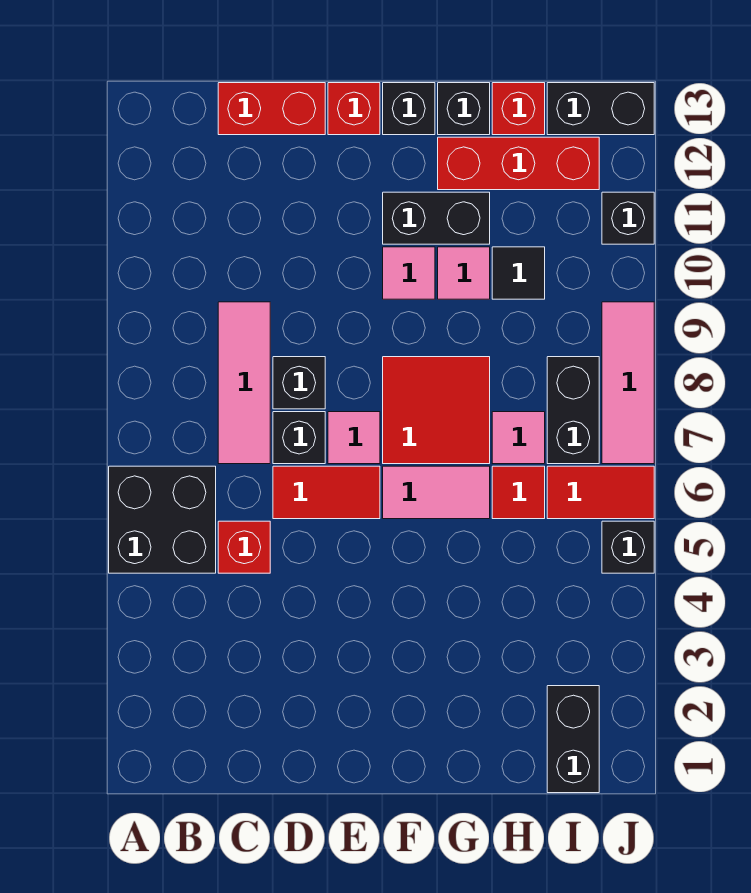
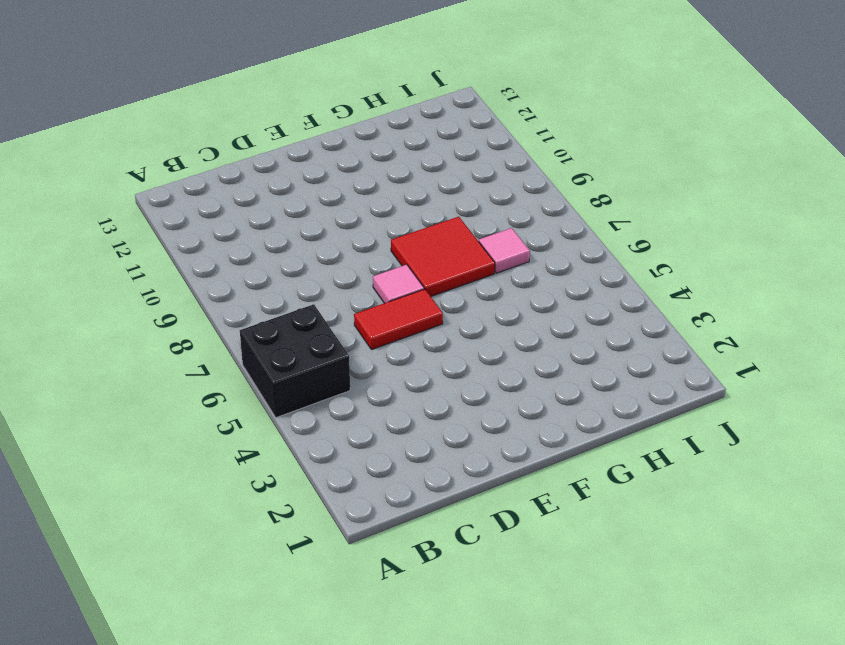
none -> red brick C5 level 1
none -> pink tile C7:C9 level 1
none -> red brick C13:D13 level 1

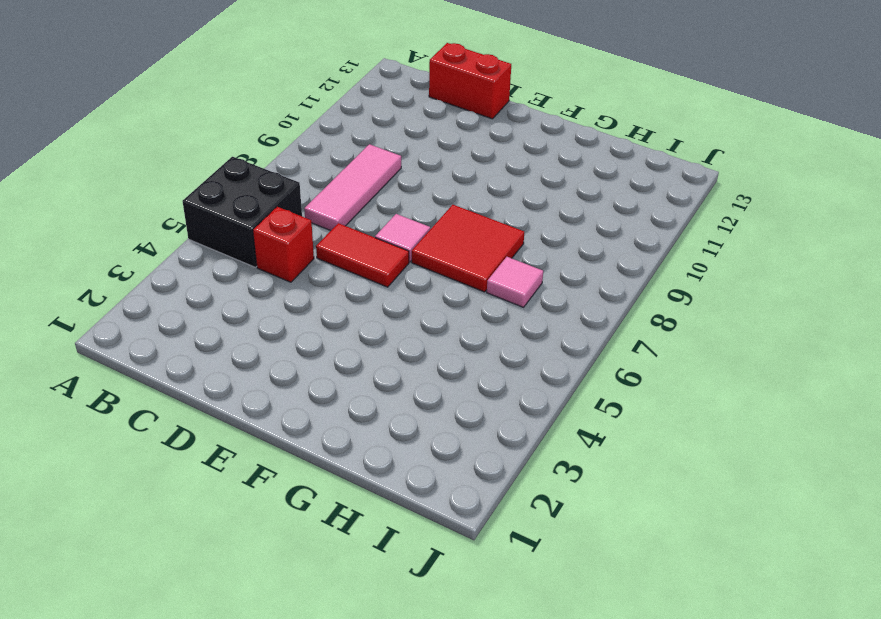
none -> black brick D7 level 1
none -> black brick D8 level 1
none -> red brick E13 level 1

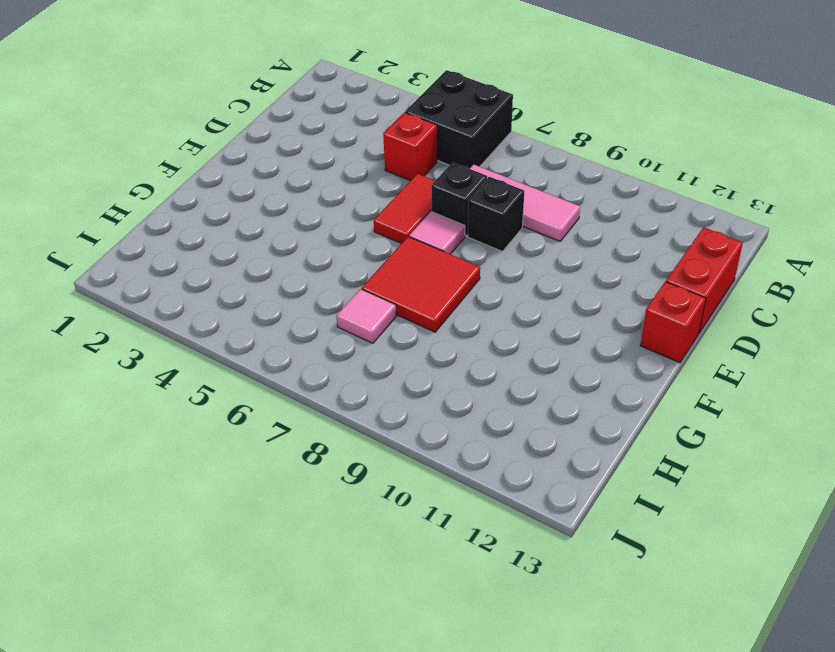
none -> pink tile F6:G6 level 1
none -> pink tile F10 level 1
none -> black brick F11:G11 level 1

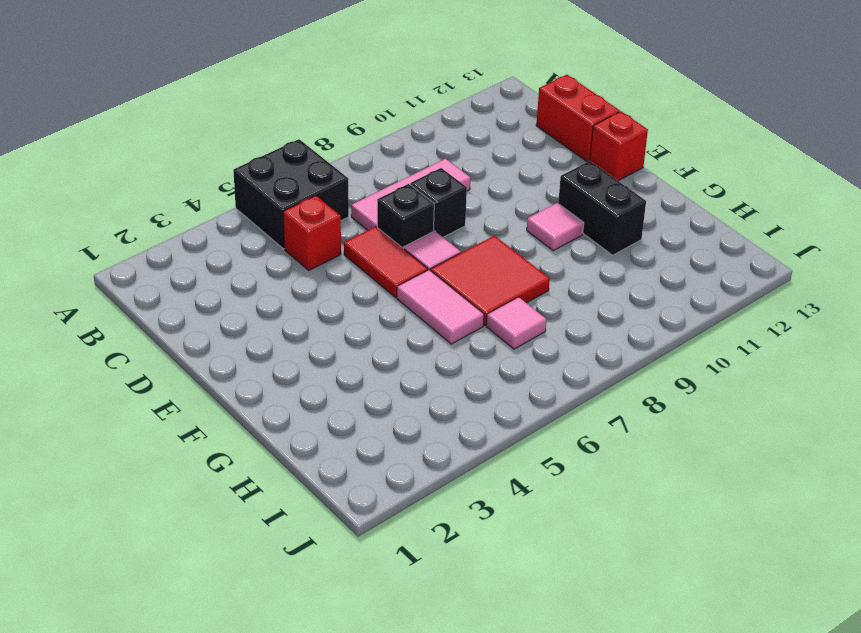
none -> black brick F13 level 1
none -> pink tile G10 level 1
none -> red brick G12:I12 level 1

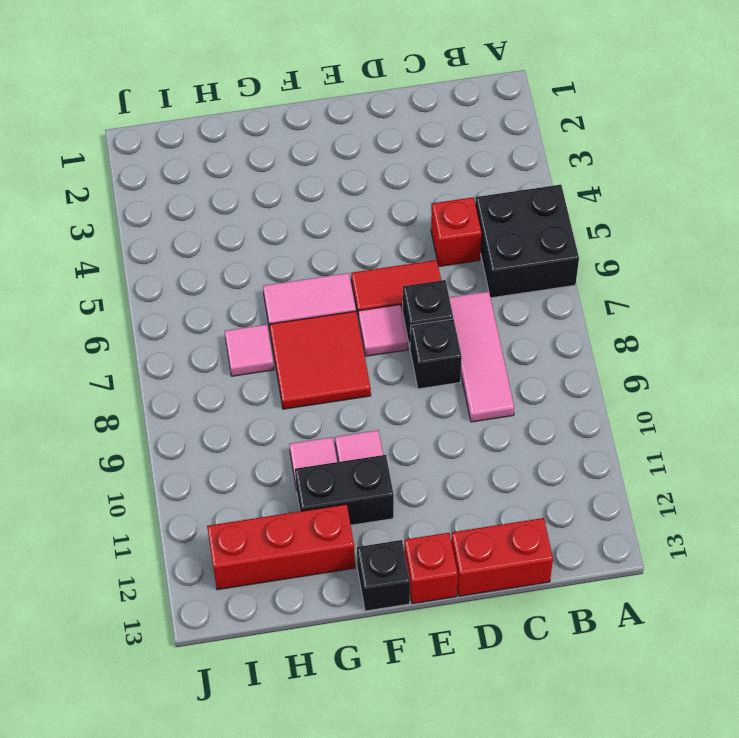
none -> black brick G13 level 1
none -> red tile H6 level 1
none -> black tile H10 level 1

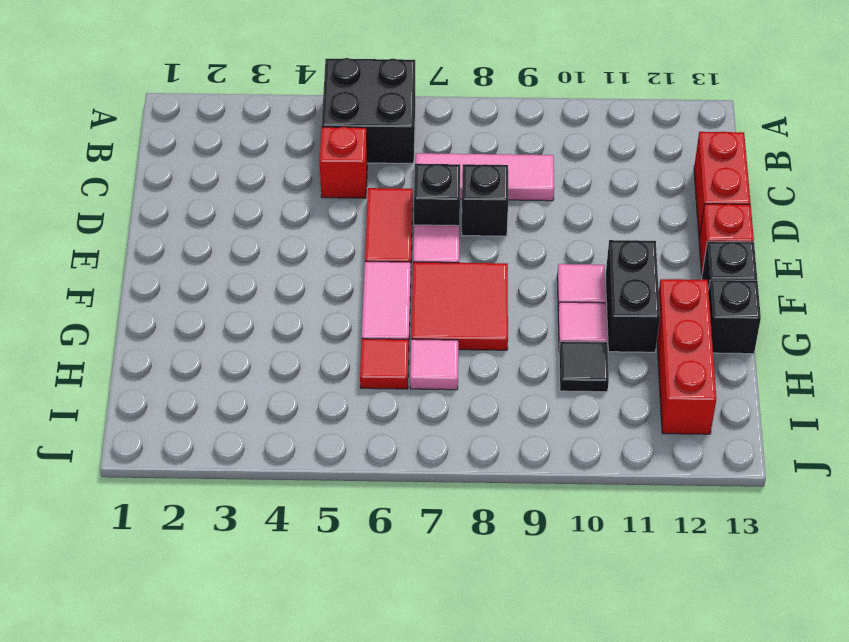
none -> red brick H13 level 1
none -> black brick I1:I2 level 1
none -> red tile I6:J6 level 1

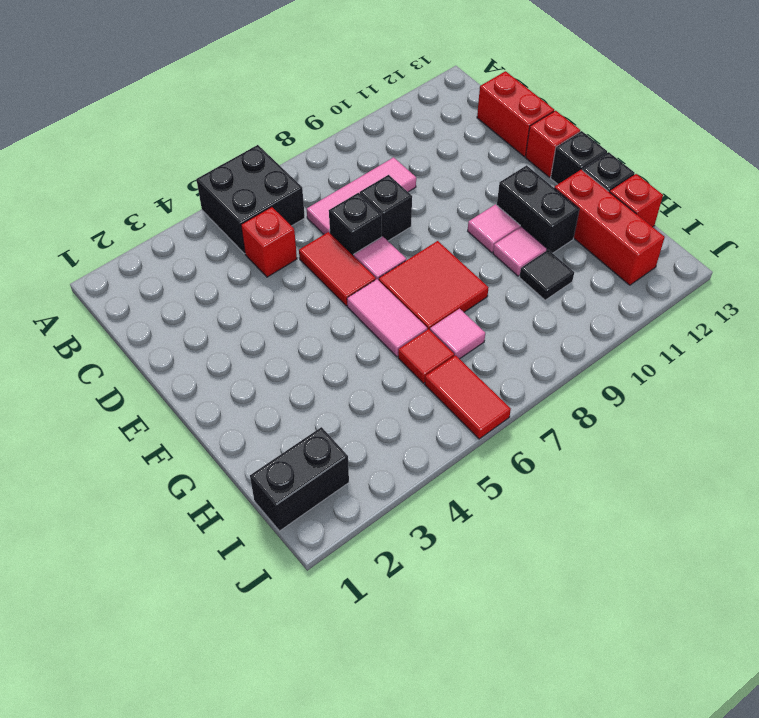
none -> black brick I7:I8 level 1
none -> black brick I13:J13 level 1
none -> black brick J5 level 1

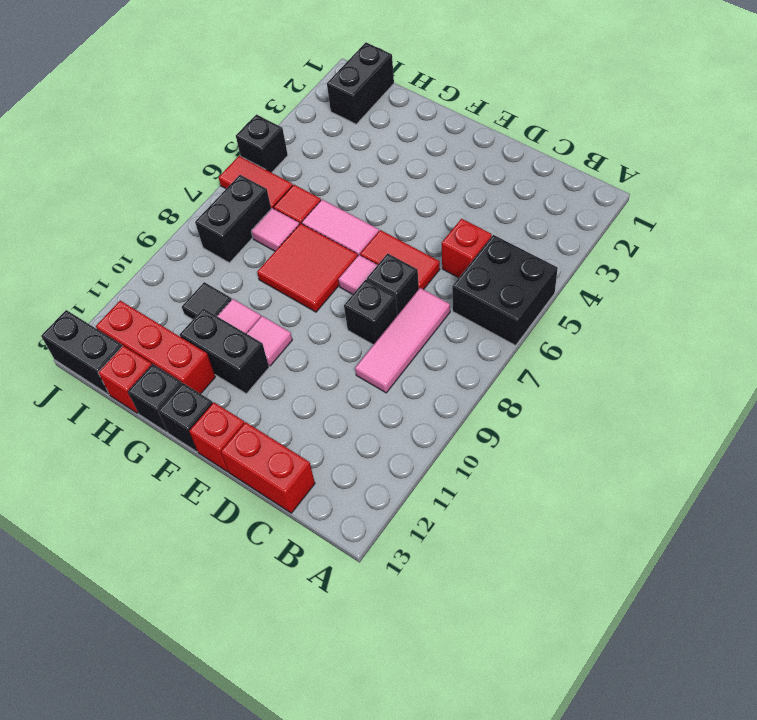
none -> pink tile J7:J9 level 1
none -> black brick J11 level 1

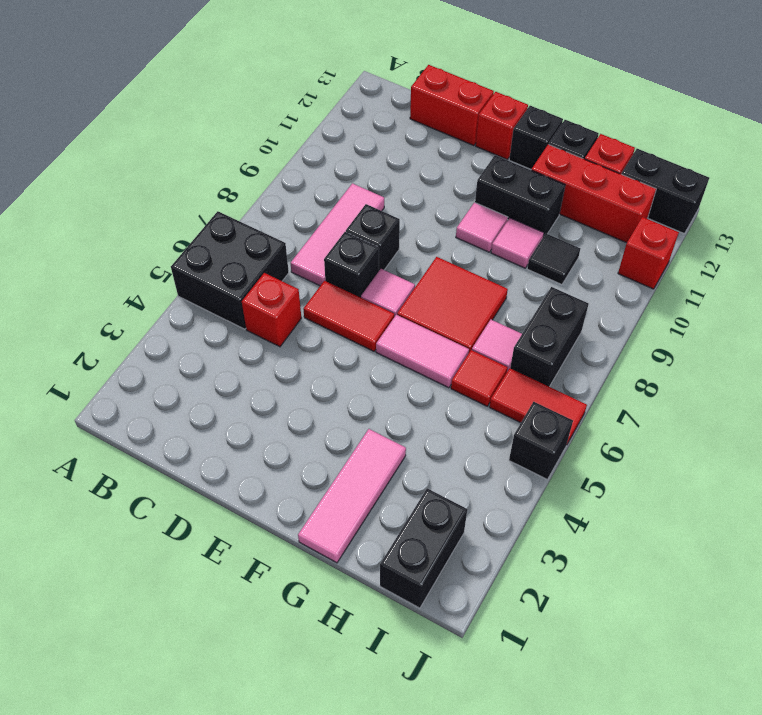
pink tile G1:G3 level 1 -> pink tile J7:J9 level 1
red brick J11 level 1 -> black brick J11 level 1

